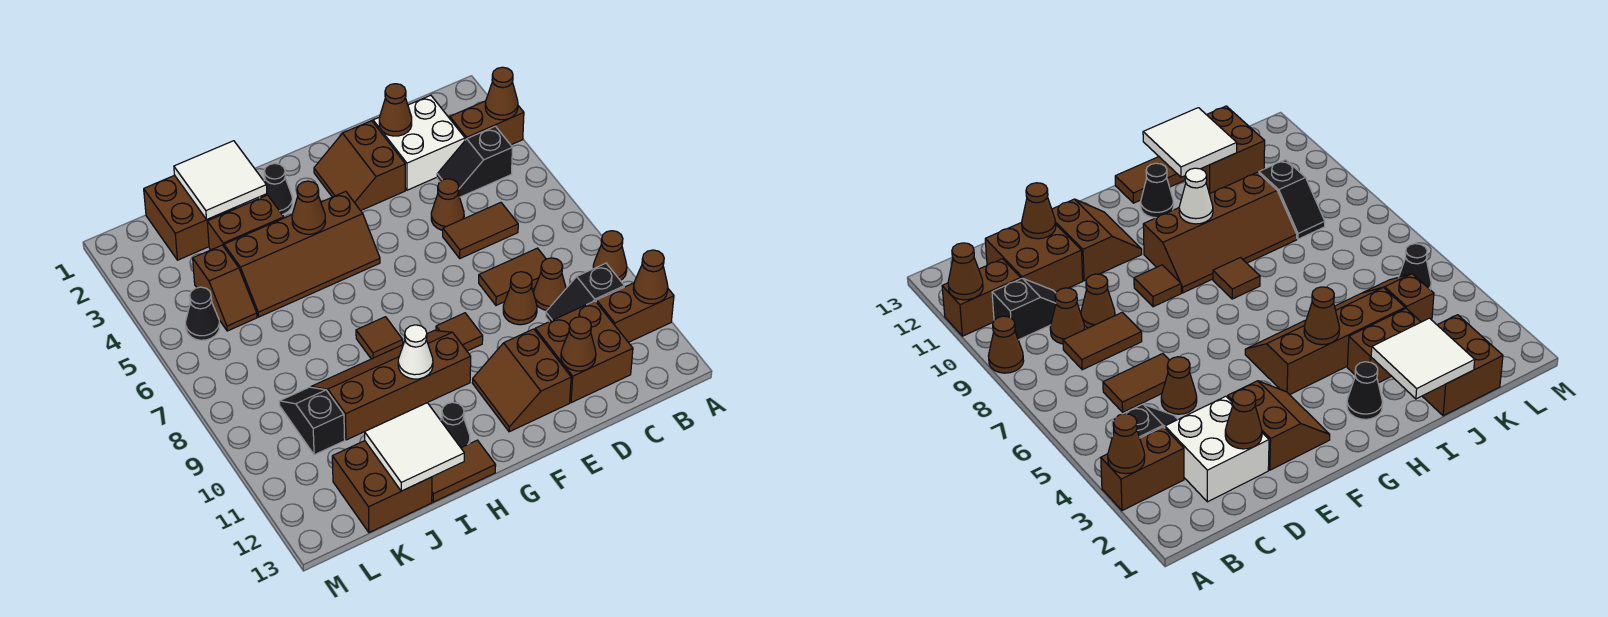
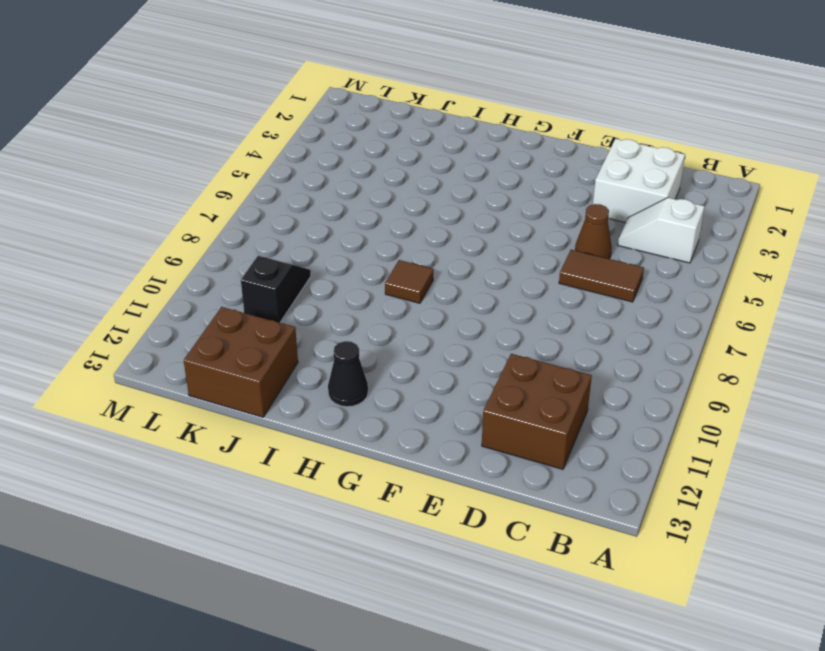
white slope B4:C4 level 1 top B -> black slope B4:C4 level 1 top B
none -> brown brick A3:B3 level 1
none -> brown cone A9 level 1
none -> brown brick A11:B11 level 1
none -> black slope B10:C10 level 1 top B

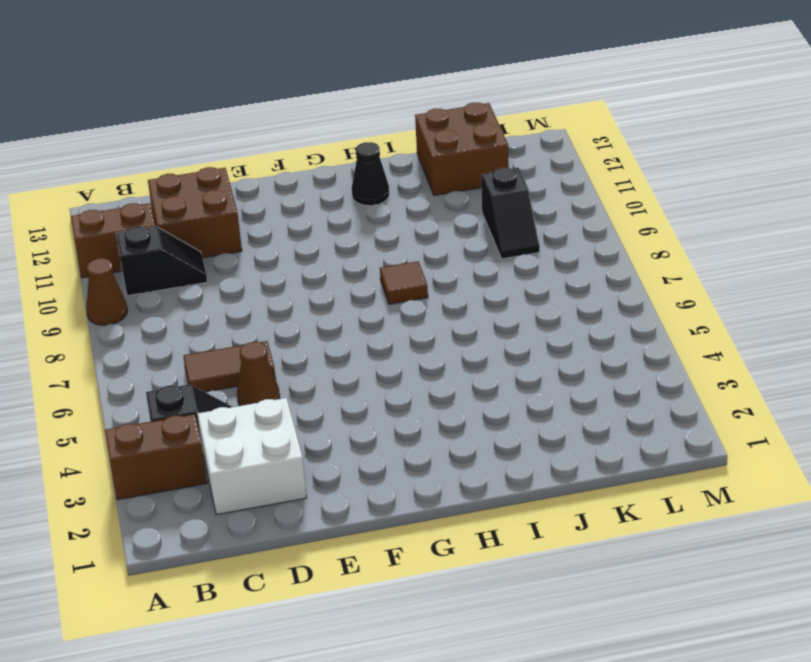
none -> brown tile C8:D8 level 1
none -> brown cone C9 level 1
none -> brown cone D9 level 1
none -> brown slope E2:F3 level 1 top E

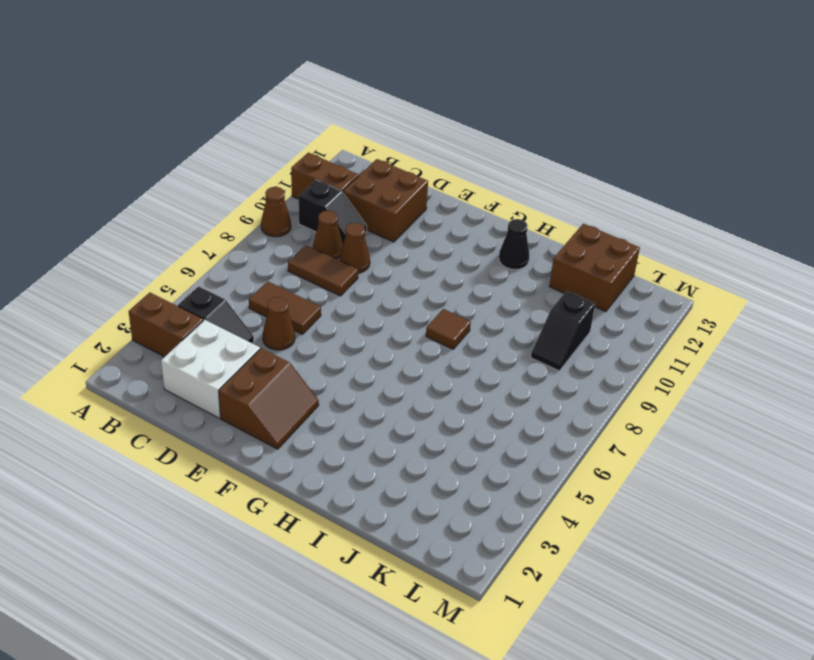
none -> brown slope E11:F12 level 1 top E
none -> brown tile F9 level 1
none -> brown slope G4:J5 level 1 top 4
none -> brown slope G9:J10 level 1 top 10

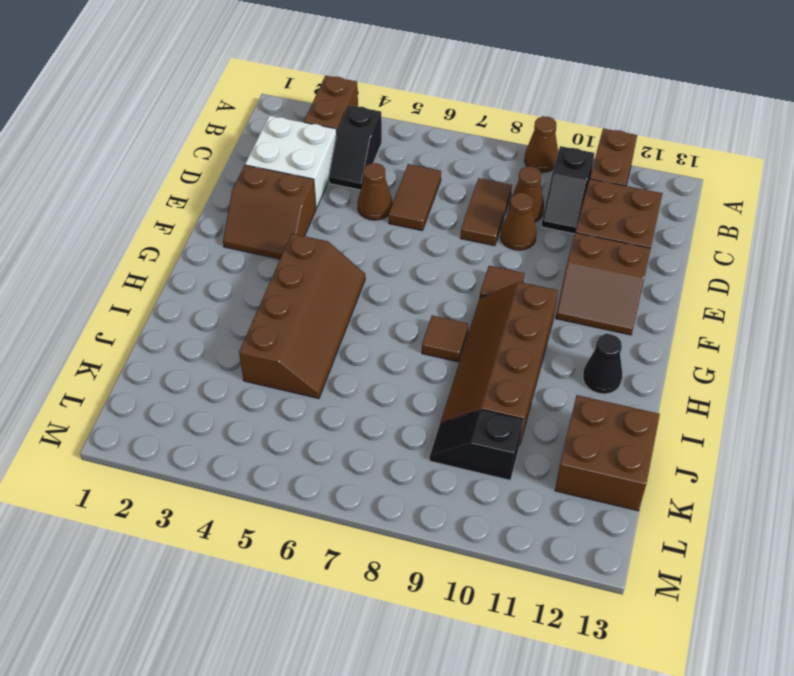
none -> black cone H2 level 1
none -> brown tile H13:I13 level 1
none -> brown brick I3:J3 level 1
none -> brown brick J1:K2 level 1

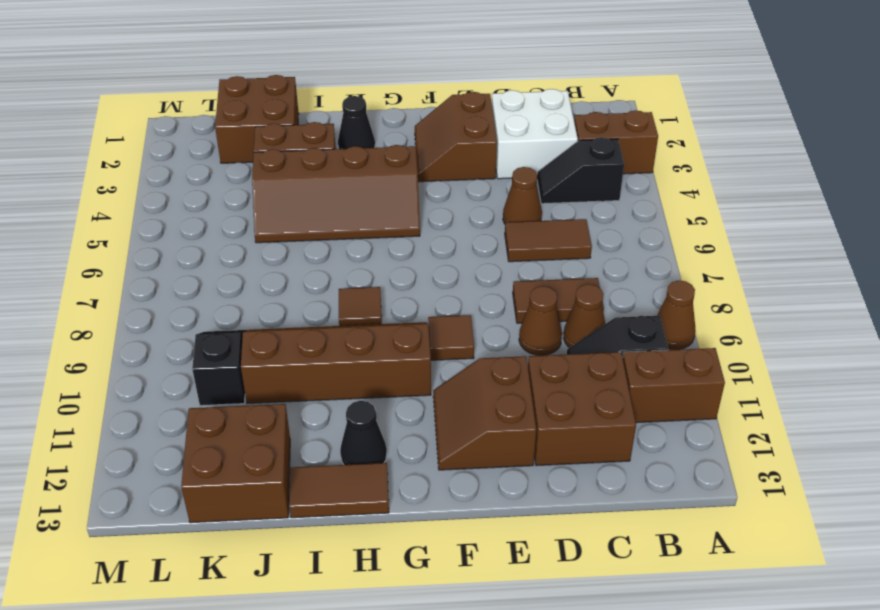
none -> brown slope K4:K5 level 1 top 4
none -> black cone L5 level 1
none -> brown cone A3 level 2
none -> brown cone A11 level 2

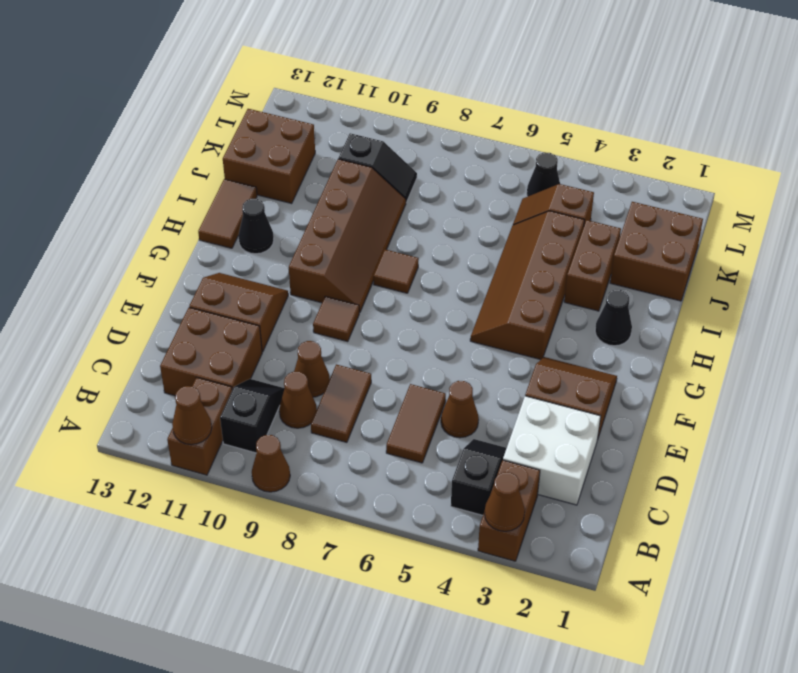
none -> brown cone D2 level 2
none -> brown cone D12 level 2
none -> brown cone H4 level 2
none -> white cone H10 level 2

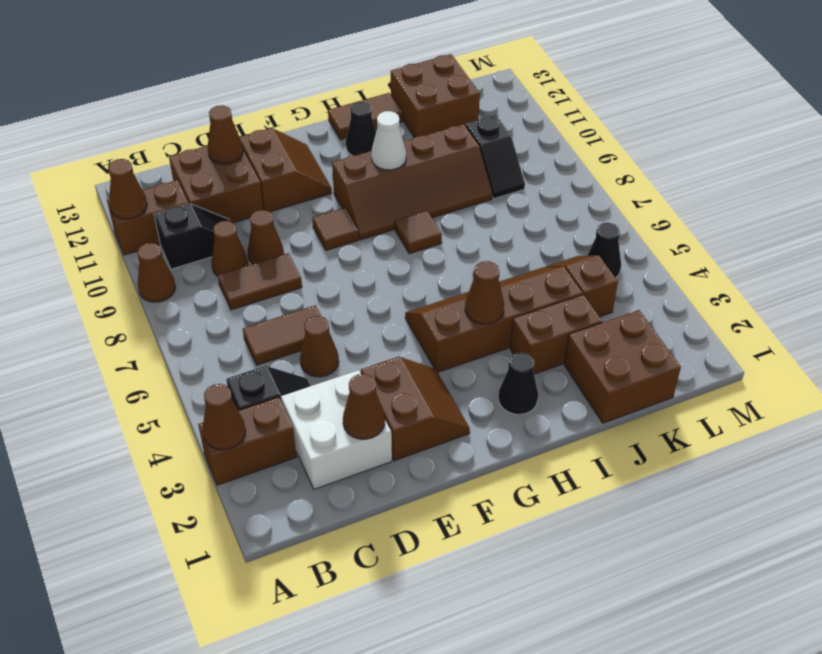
none -> white tile I1:J2 level 2
none -> white tile I12:J13 level 2

